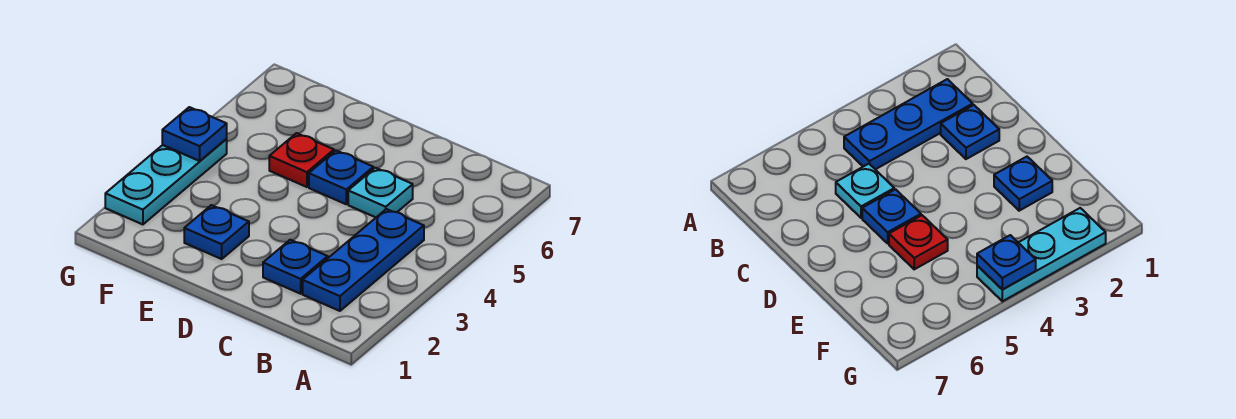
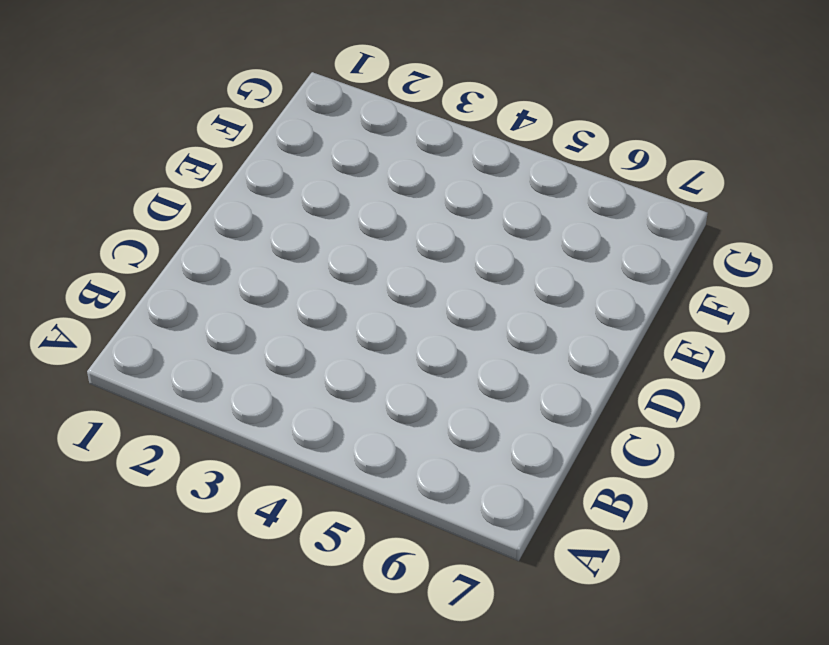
none -> blue plate B2:B4 level 1
none -> blue plate C2 level 1

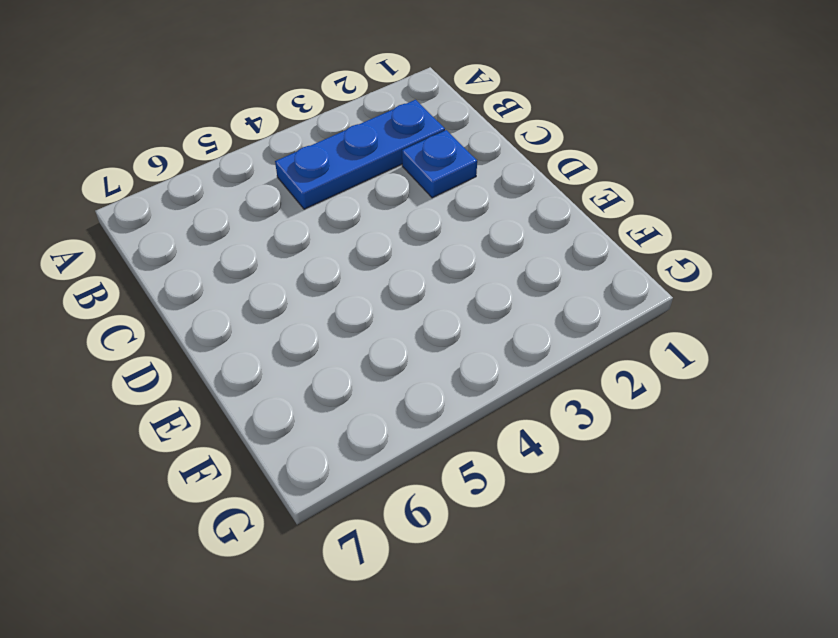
none -> cyan plate C5 level 1
none -> blue plate D5 level 1

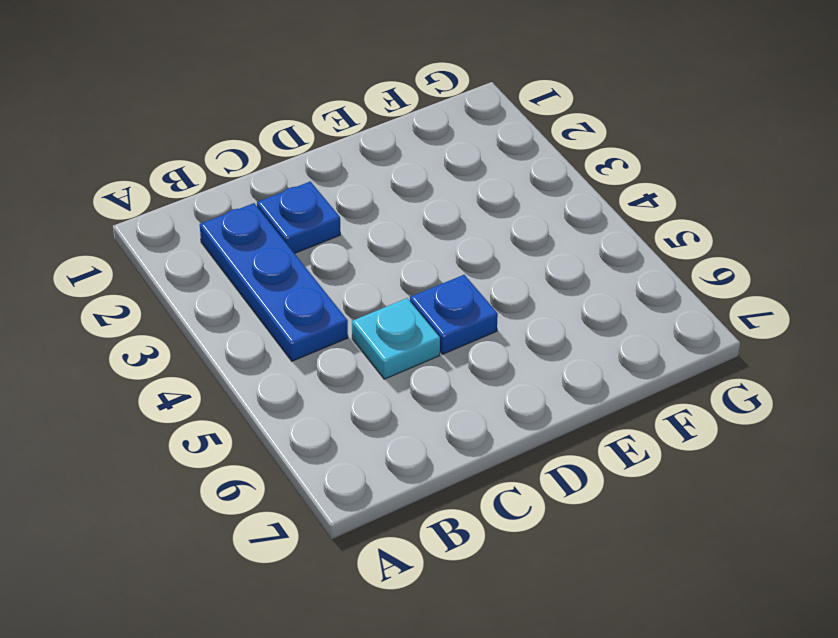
none -> blue plate E2 level 1
none -> red plate E5 level 1

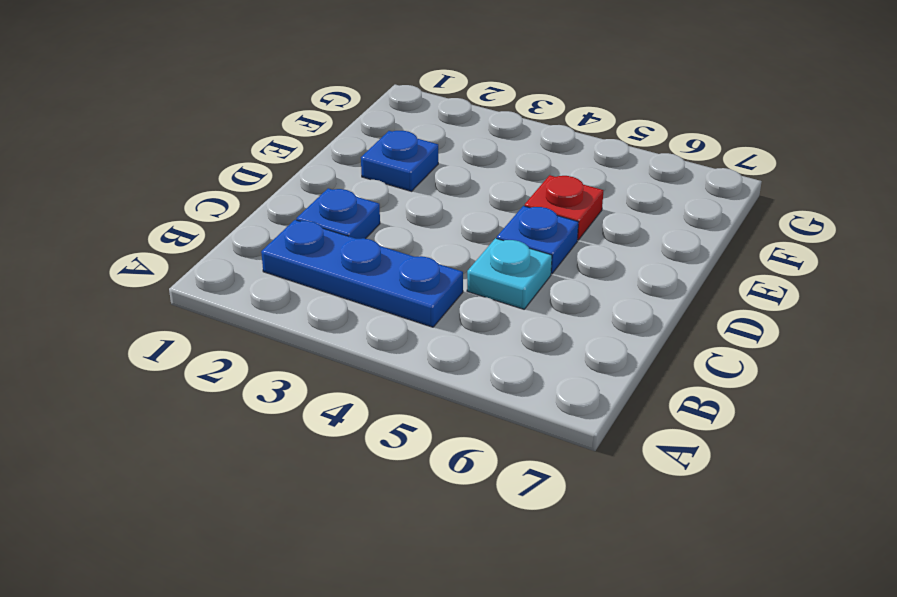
none -> cyan plate G2:G4 level 1
none -> blue plate G4 level 2

